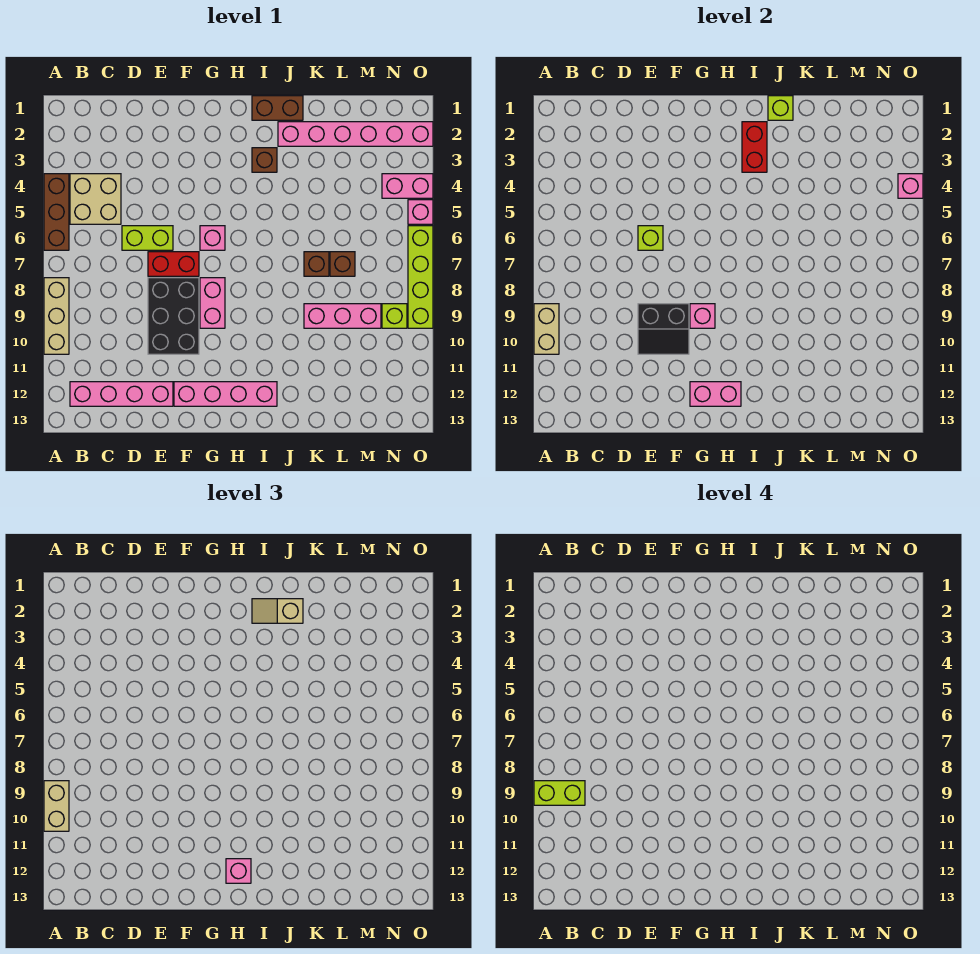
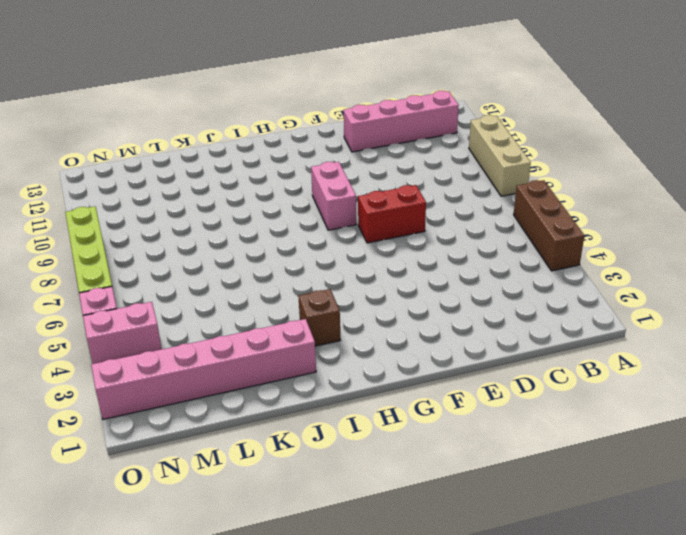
none -> tan brick B4:C5 level 1
none -> lime brick D6:E6 level 1
none -> black brick E8:F10 level 1
none -> pink brick F12:I12 level 1

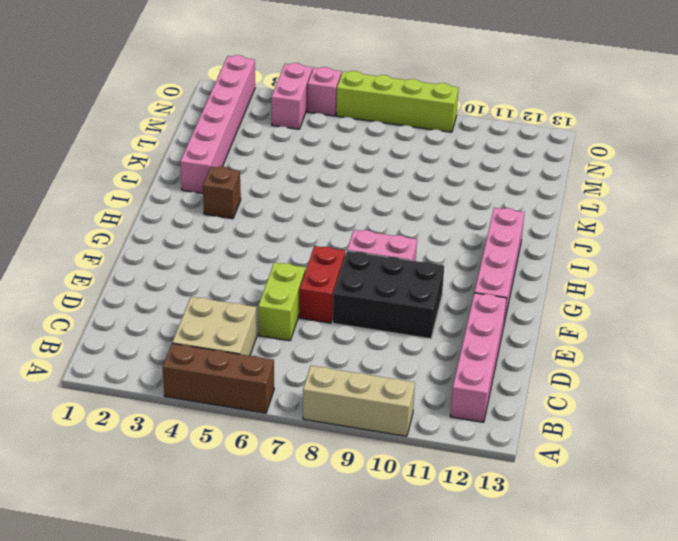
none -> pink brick G6 level 1
none -> brown brick I1:J1 level 1
none -> brown brick K7 level 1
none -> pink brick K9:M9 level 1

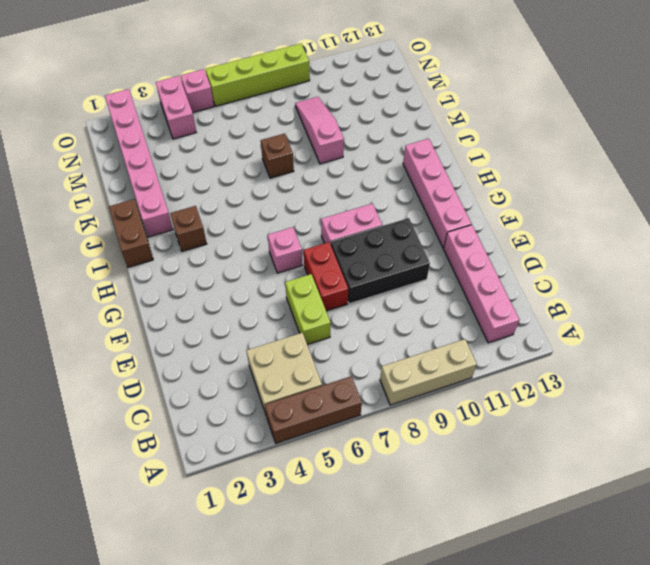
pink slope K9:M9 level 1 top K -> pink brick K9:M9 level 1
none -> brown brick L7 level 1
none -> lime brick N9 level 1
none -> tan brick A9:A10 level 2
none -> lime brick E6 level 2

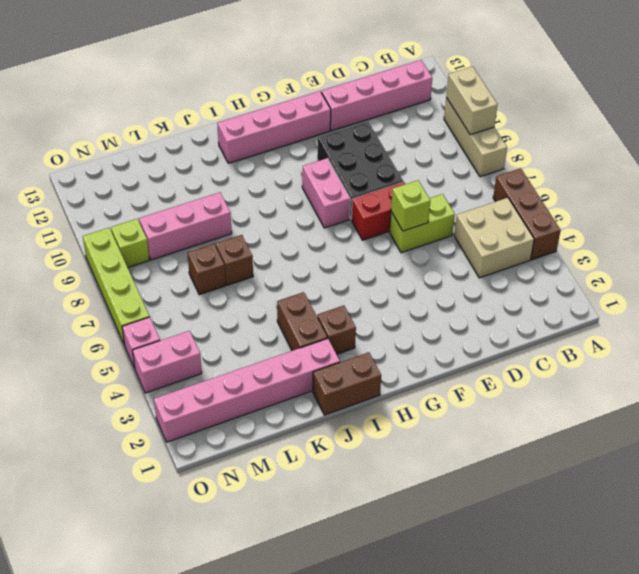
brown brick J3:J4 level 1 -> none
none -> pink brick G6 level 1
none -> black slope E9:F10 level 2 top 9
none -> pink brick G9 level 2
none -> pink brick G12:H12 level 2

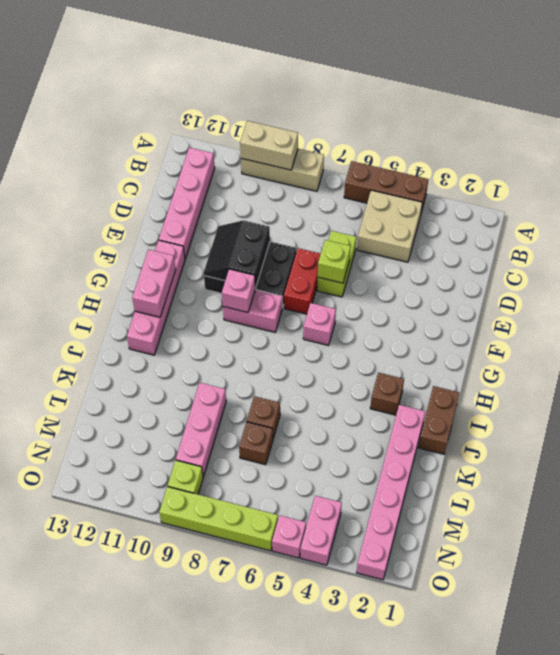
none -> red brick I2:I3 level 2
none -> lime brick J1 level 2
none -> pink brick O4 level 2
none -> tan brick A9:A10 level 3

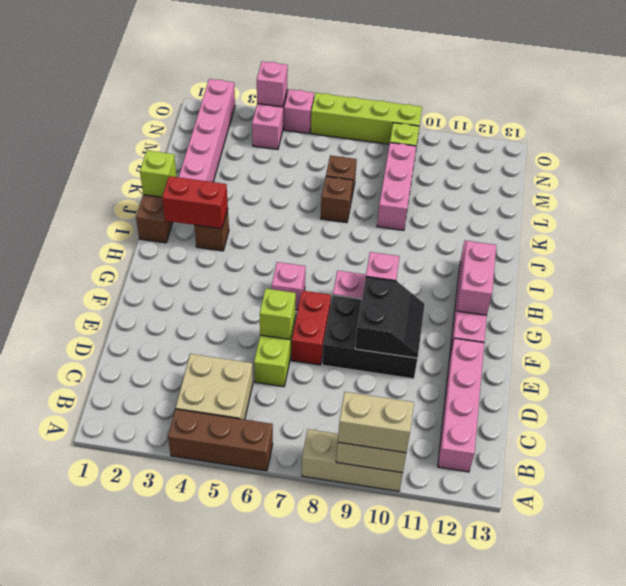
none -> pink brick H12 level 3
none -> tan slope I2:J2 level 3 top J
none -> lime brick A9:B9 level 4

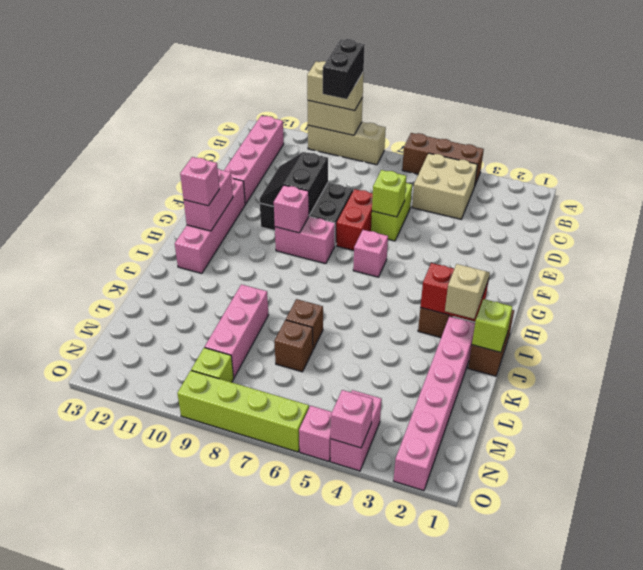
black brick A9:B9 level 4 -> lime brick A9:B9 level 4

